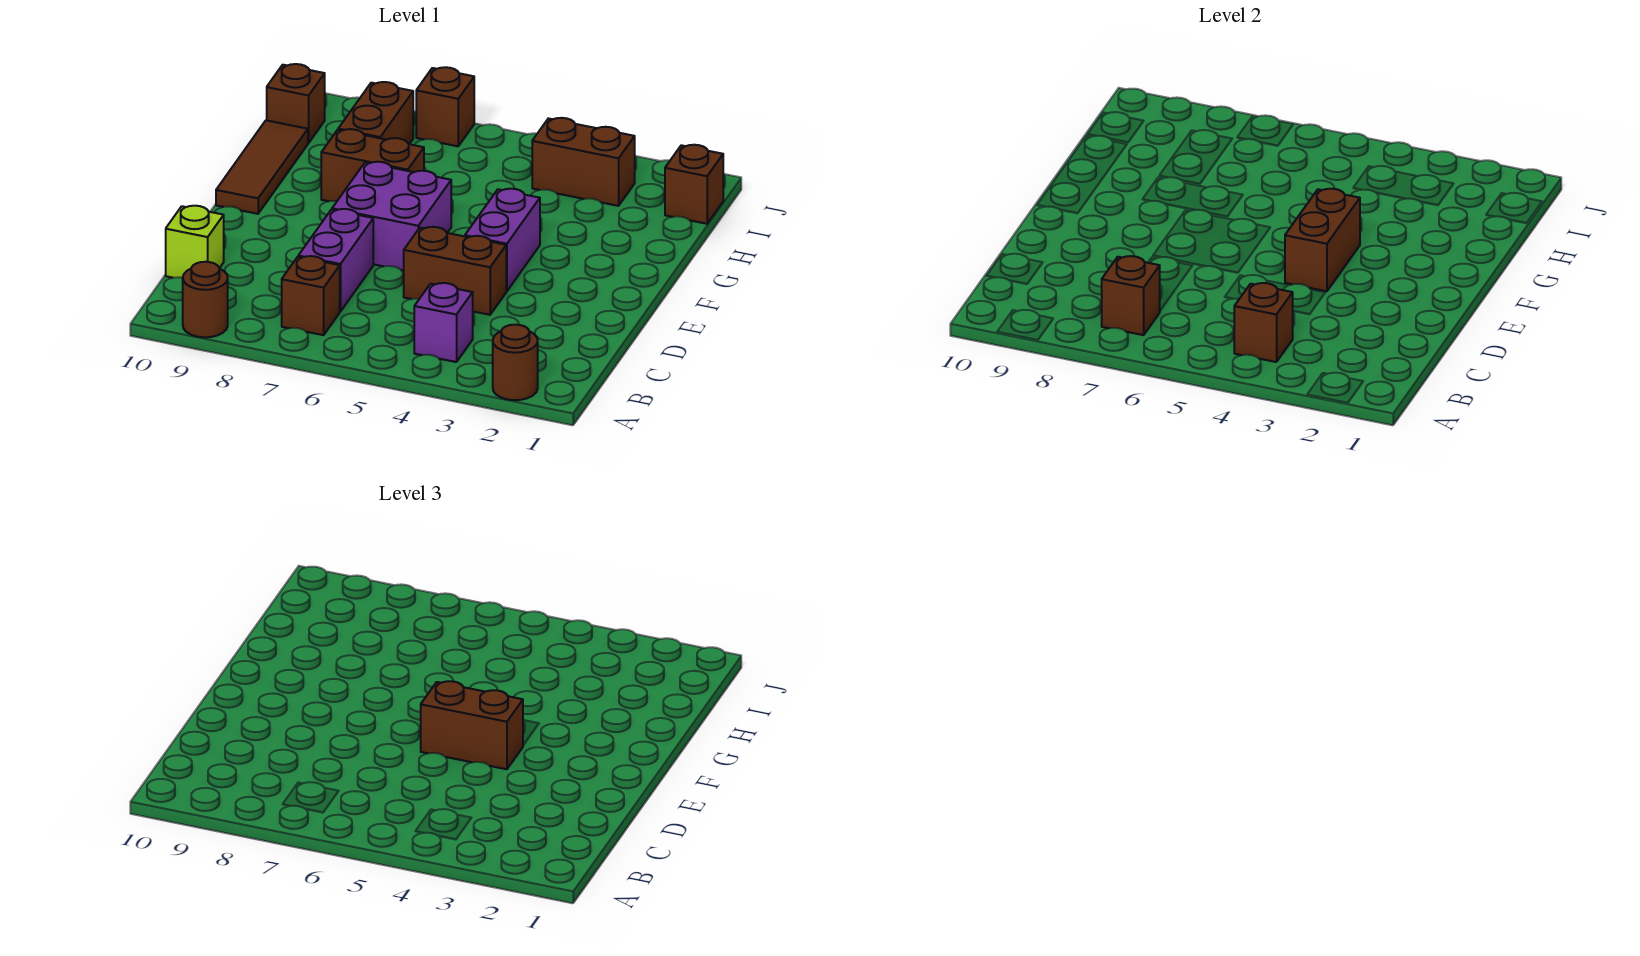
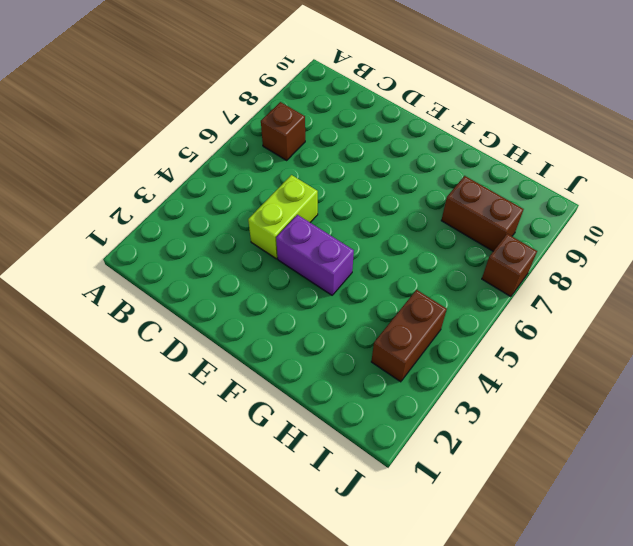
lime brick D4:D5 level 1 -> brown brick D4:D5 level 1
none -> brown round brick A2 level 1
none -> brown round brick A9 level 1
none -> purple brick B4 level 1

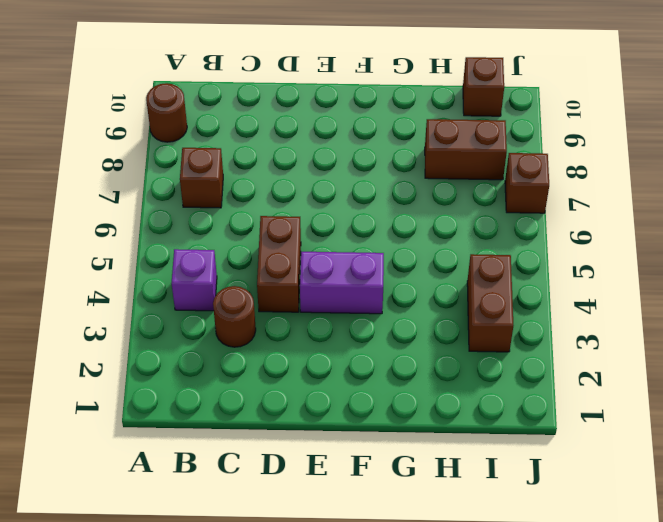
brown round brick C3 level 1 -> brown round brick A2 level 1
none -> purple brick C7:D7 level 1
none -> lime brick C10 level 1
none -> purple brick E6:F7 level 1

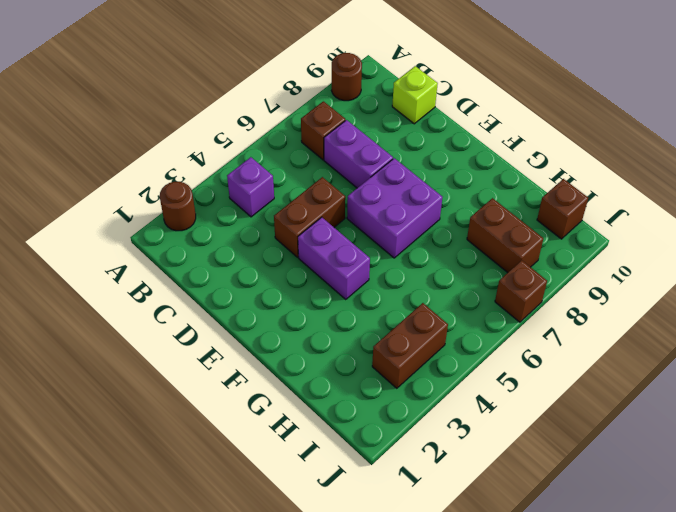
none -> brown tile F10:H10 level 1
none -> brown brick G7:G8 level 1
none -> brown brick I1 level 1

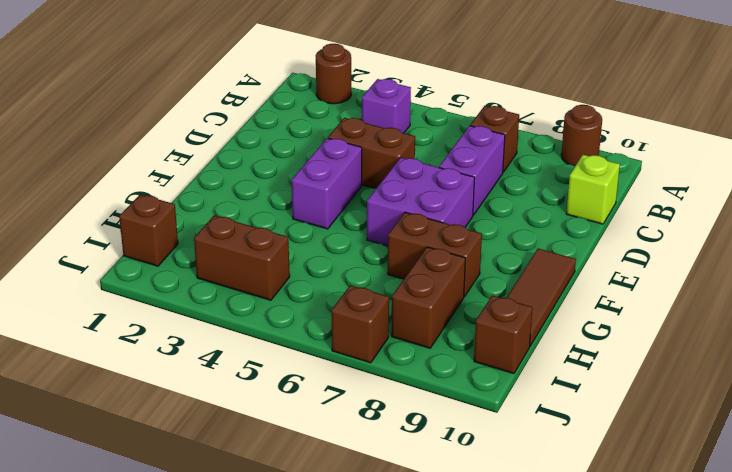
none -> brown brick B4 level 2
none -> brown brick B7 level 2
none -> brown brick E4:F4 level 2

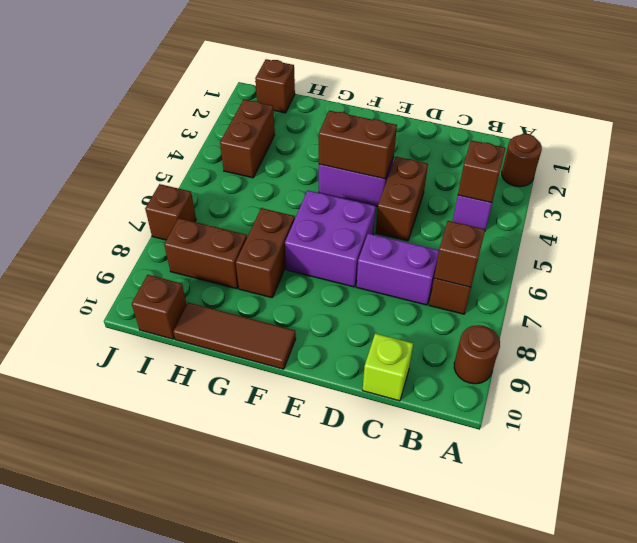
none -> brown brick E4:E5 level 3

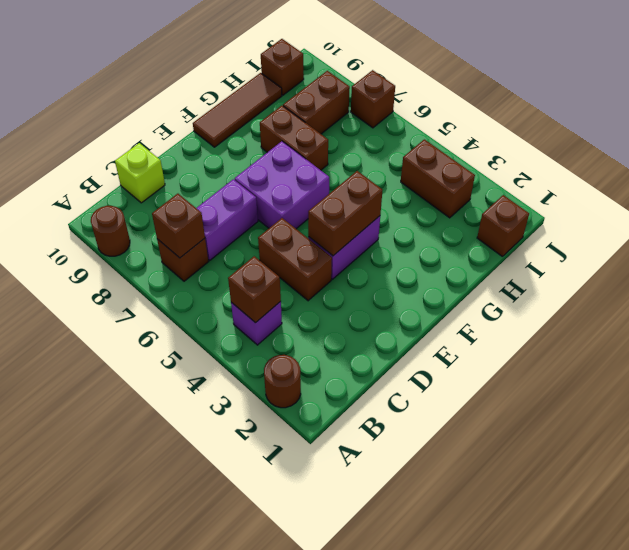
none -> brown brick E4:E5 level 3

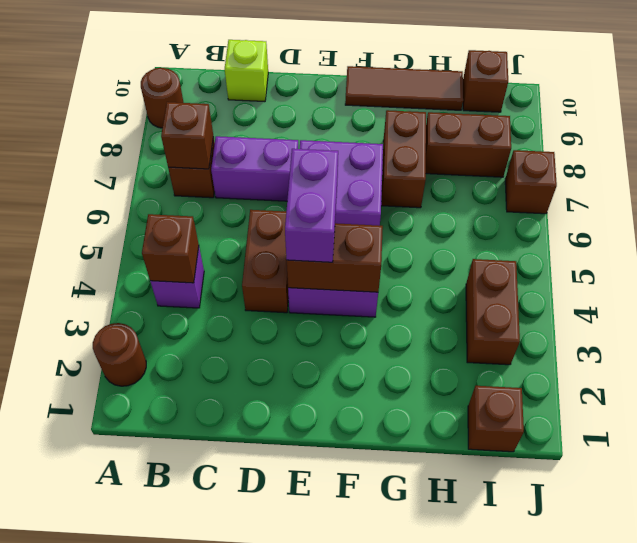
purple brick E4:E5 level 3 -> brown brick E4:E5 level 3

